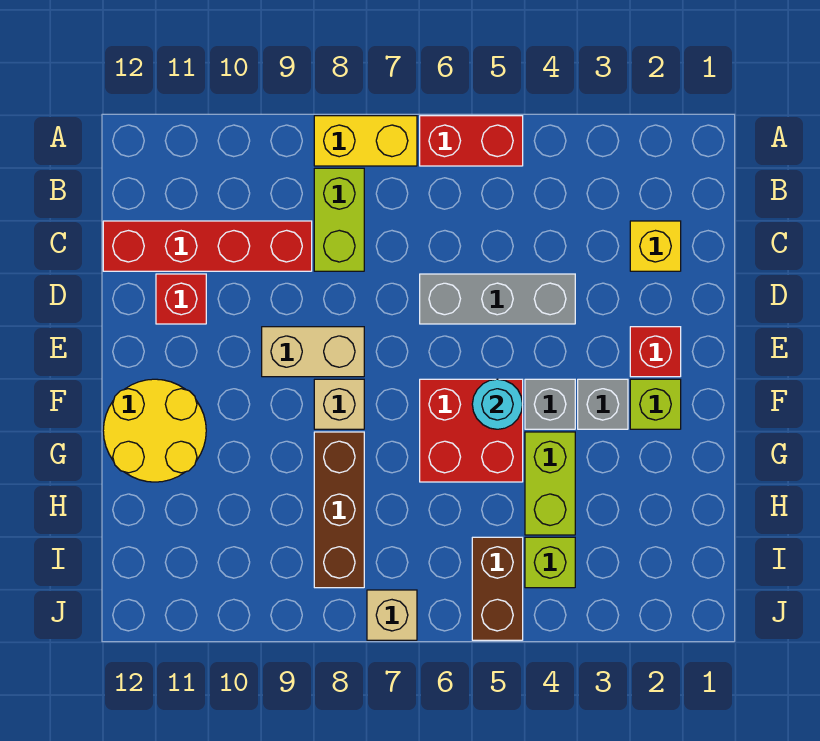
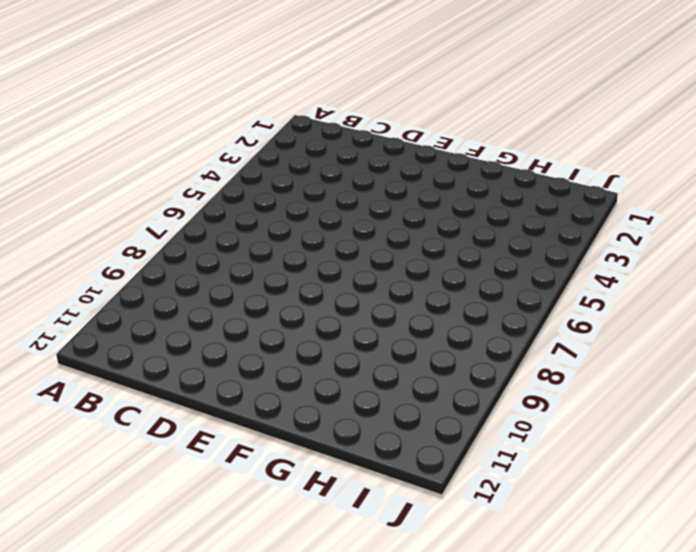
none -> red brick A5:A6 level 1
none -> yellow brick A7:A8 level 1
none -> lime brick B8:C8 level 1

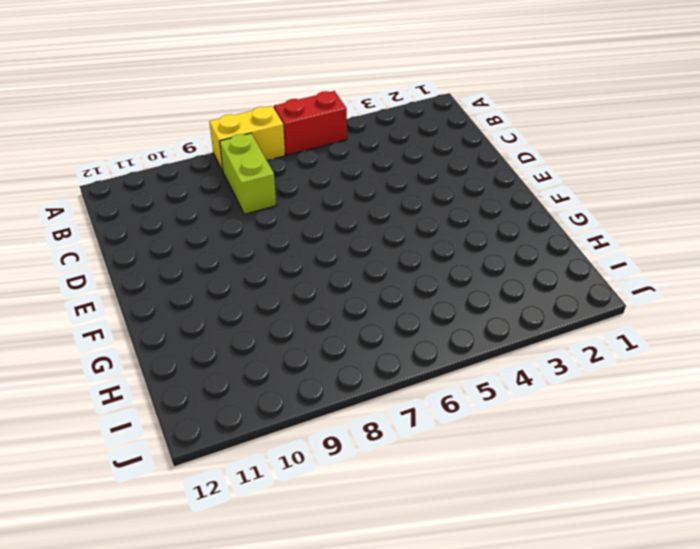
none -> yellow brick C2 level 1
none -> red brick C9:C12 level 1
none -> grey brick D4:D6 level 1

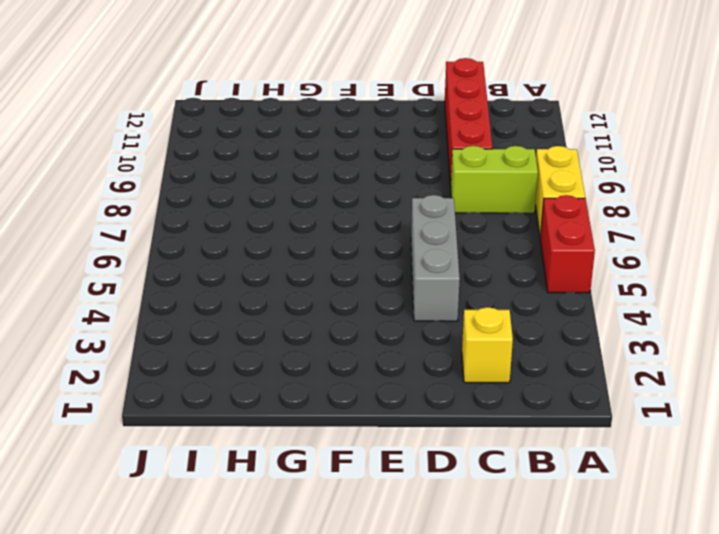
none -> red brick D11 level 1
none -> red brick E2 level 1
none -> tan brick E8:E9 level 1

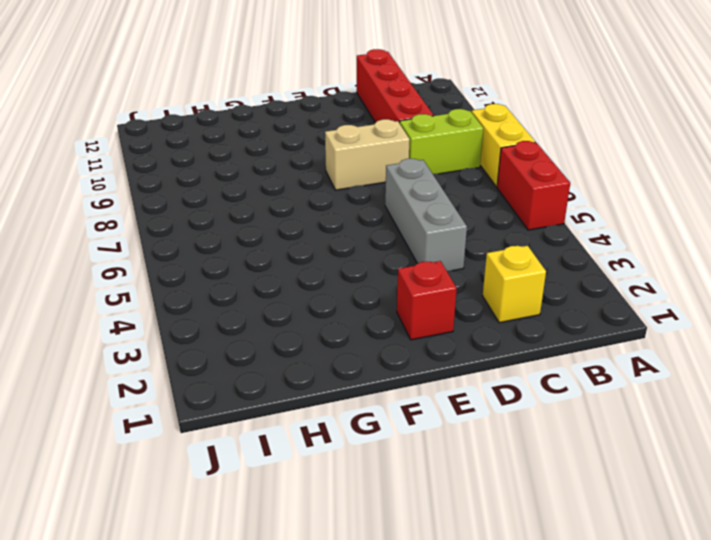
tan brick D8:E8 level 1 -> tan brick E8:E9 level 1
none -> red brick D11 level 1
none -> lime brick F2 level 1
none -> grey brick F3 level 1

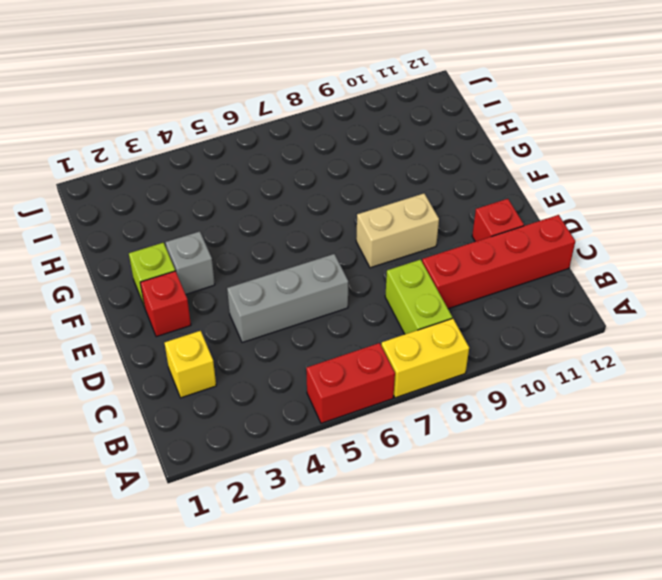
none -> grey brick F4 level 1
none -> red brick F5:G6 level 1
none -> tan brick F8 level 1

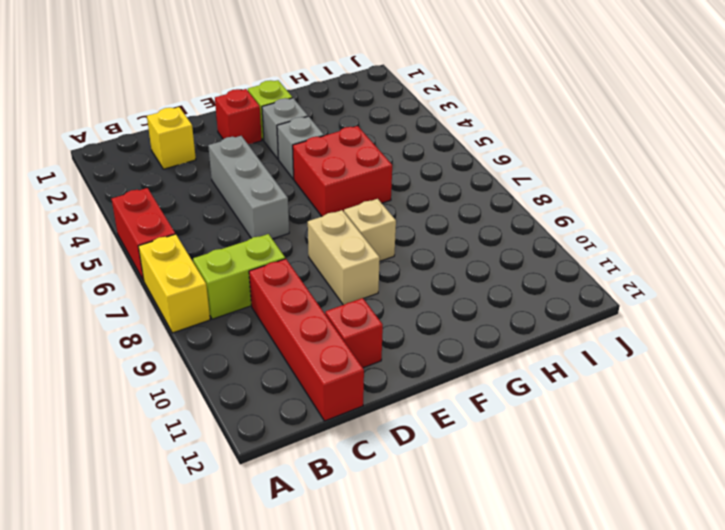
none -> yellow round brick F11:G12 level 1
none -> lime brick G4:H4 level 1
none -> brown brick G8:I8 level 1

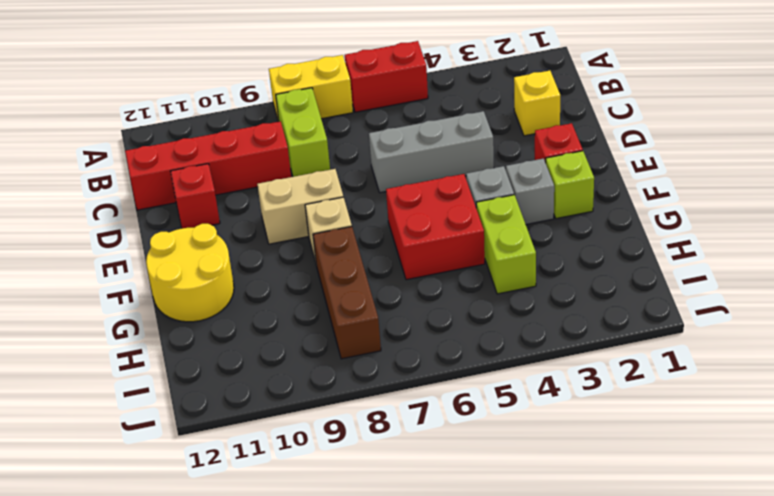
none -> lime brick I4 level 1
none -> brown brick I5:J5 level 1
none -> tan brick J7 level 1

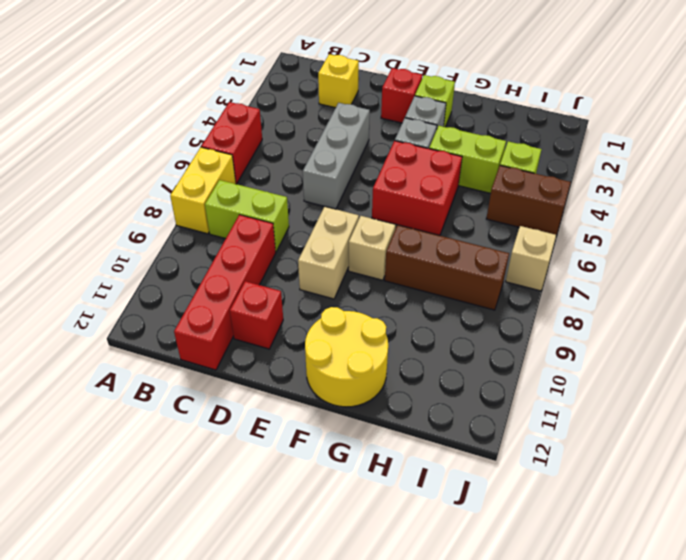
none -> cyan round brick F5 level 2

